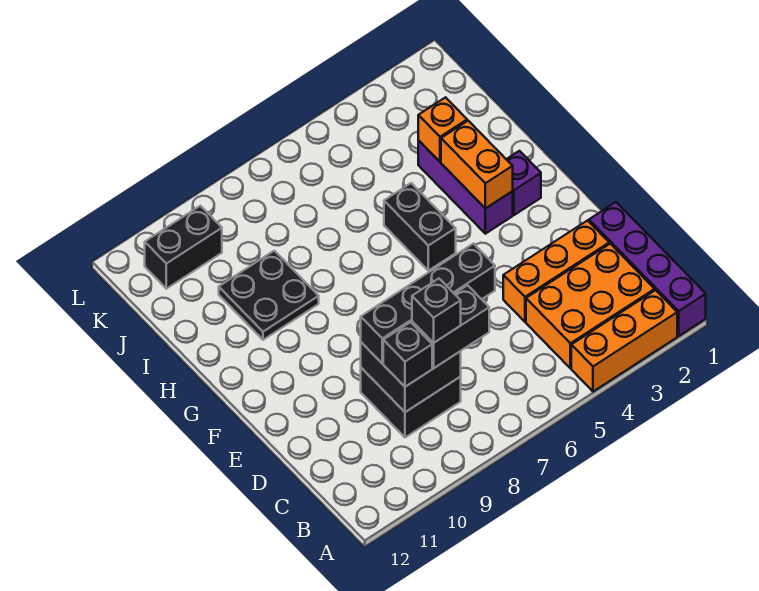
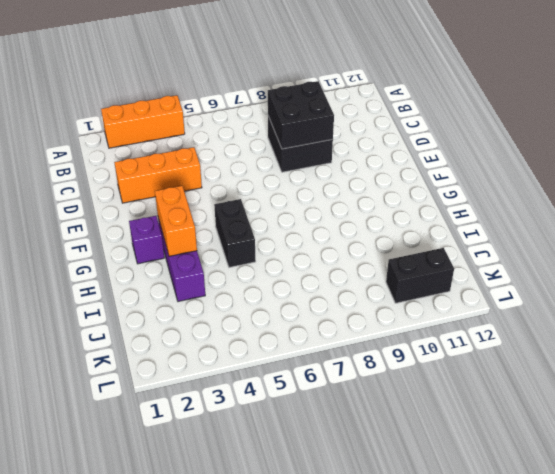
none -> purple brick A1:D1 level 1
none -> orange brick B2:C4 level 1
none -> black plate H9:I10 level 1

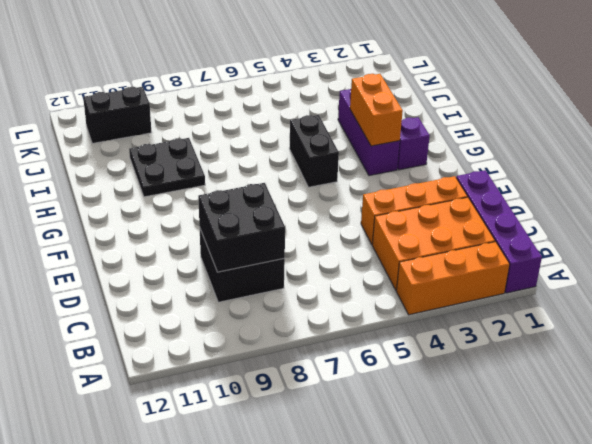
none -> orange brick I3 level 2
none -> black brick C7:C8 level 3
none -> black brick C9 level 3

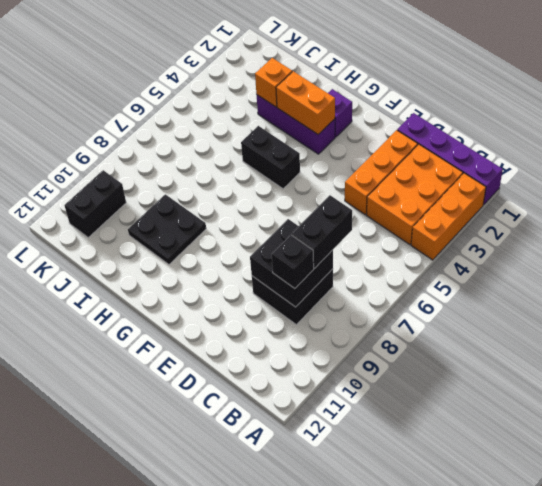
none -> black brick D6:D9 level 3
none -> black brick C8 level 4

